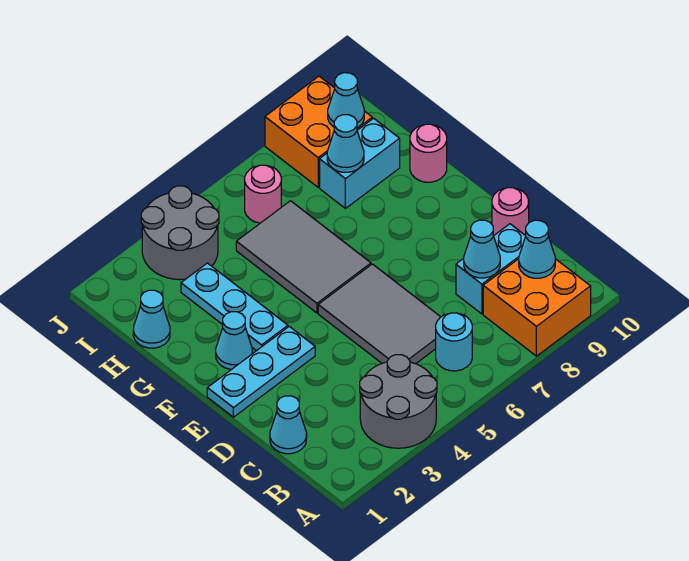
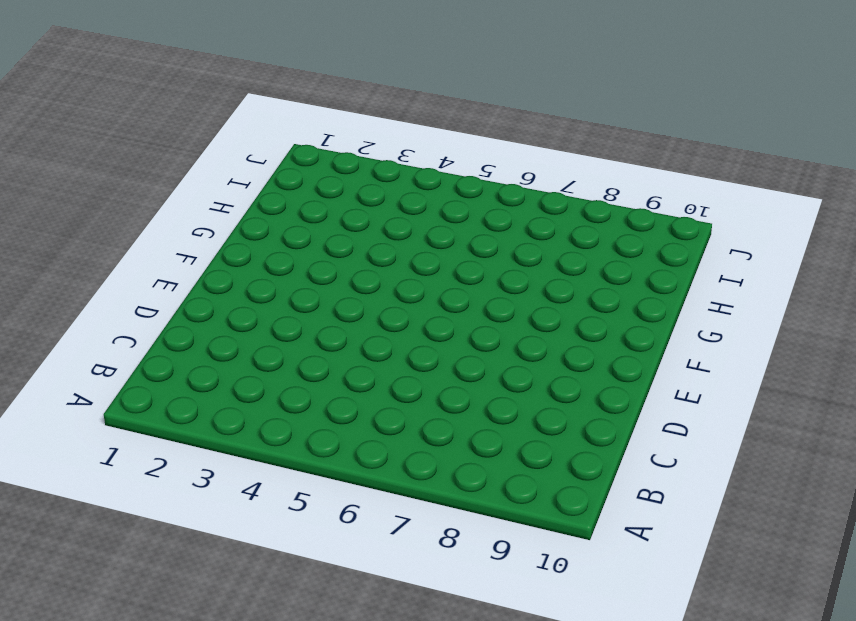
none -> grey round brick A3:B4 level 1
none -> orange brick A8:B9 level 1
none -> cyan round brick B6 level 1

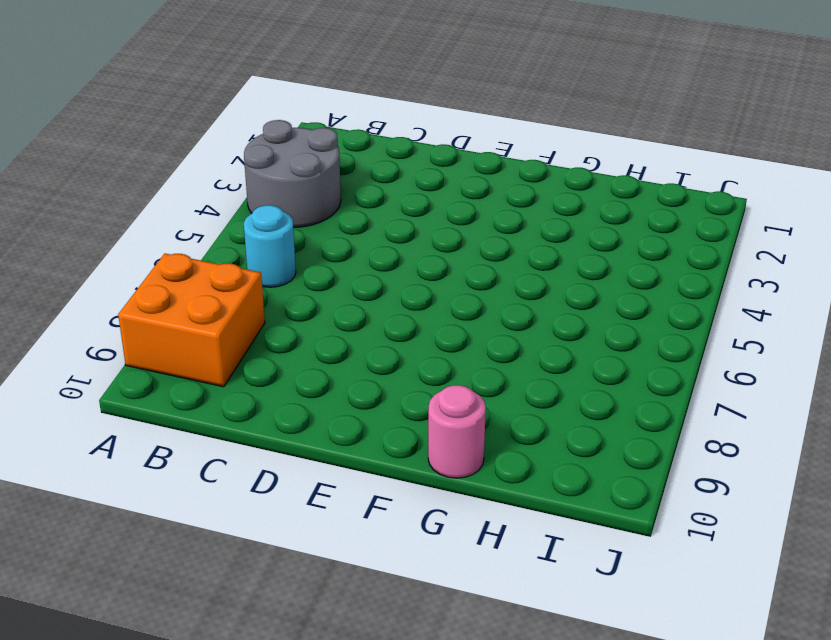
none -> cyan cone C1 level 1
none -> grey tile C5:E6 level 1
none -> cyan brick C8:C9 level 1

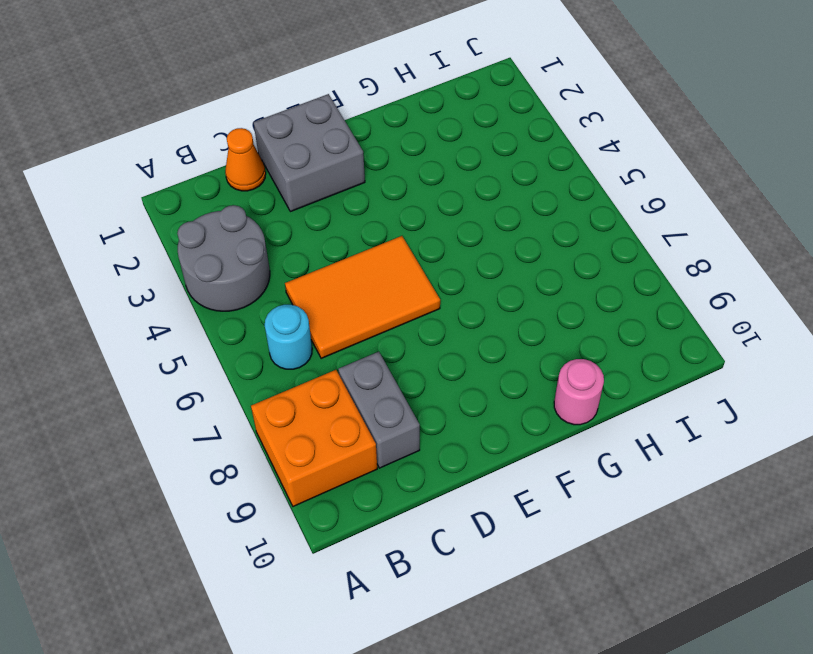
orange cone C1 level 1 -> cyan cone C1 level 1
orange tile C5:E6 level 1 -> grey tile C5:E6 level 1
grey brick C8:C9 level 1 -> cyan brick C8:C9 level 1
grey brick D1:E2 level 1 -> cyan plate E1:E3 level 1
none -> pink round brick D10 level 1
none -> cyan cone F2 level 1
none -> cyan plate F3:H3 level 1

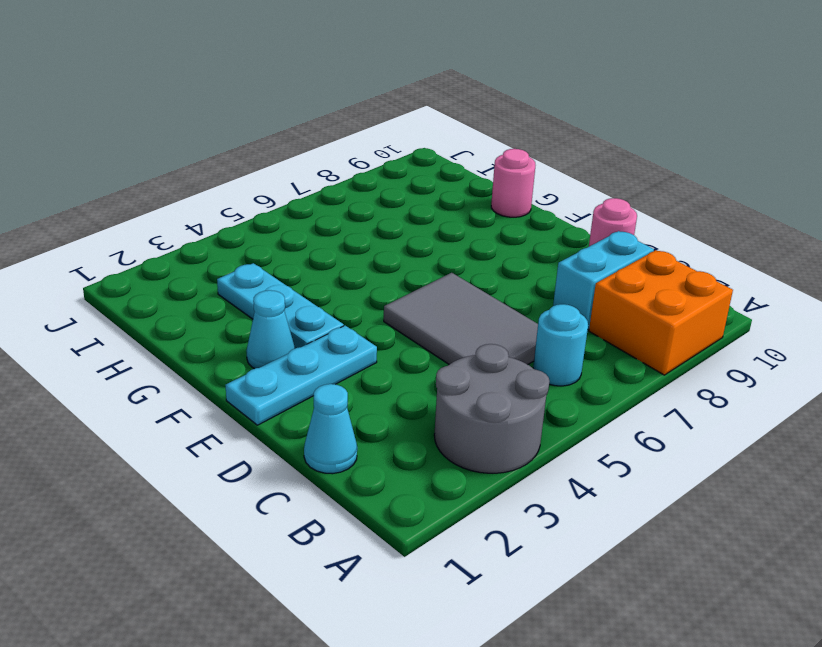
none -> grey tile F5:H6 level 1
none -> cyan cone H1 level 1
none -> cyan brick H8:H9 level 1

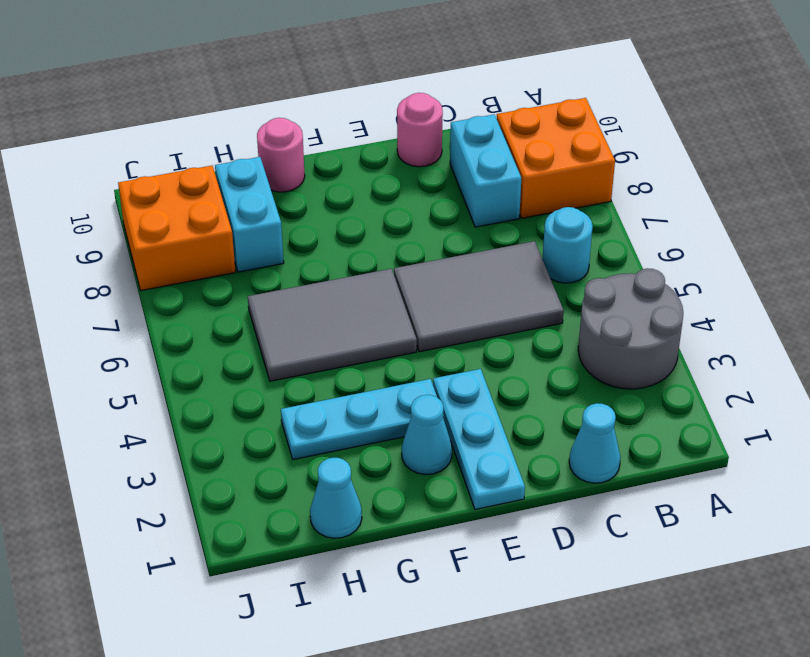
none -> grey round brick I3:J4 level 1
none -> pink round brick I6 level 1
none -> cyan cone B9 level 2

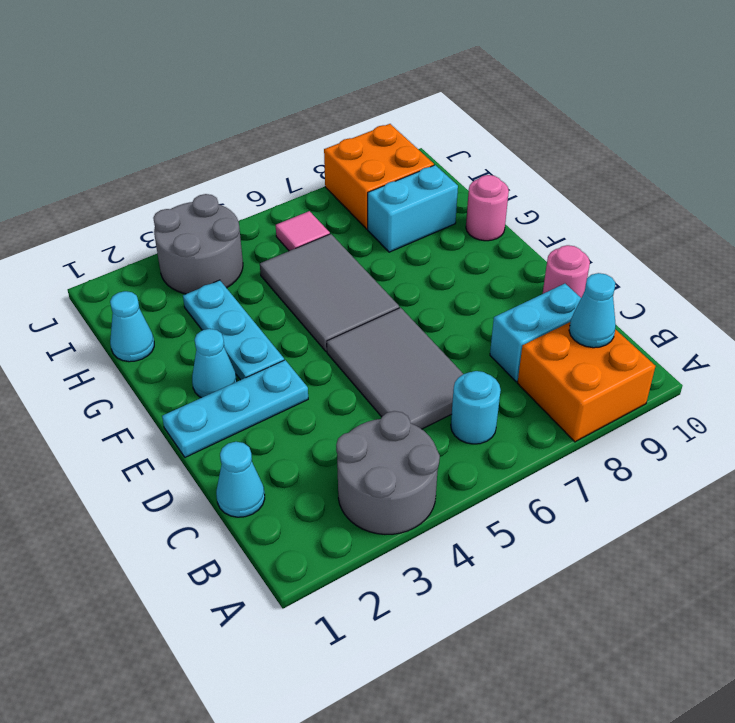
pink tile I6 level 1 -> pink round brick I6 level 1
none -> cyan cone C8 level 2
none -> cyan cone H8 level 2
none -> cyan cone I9 level 2

